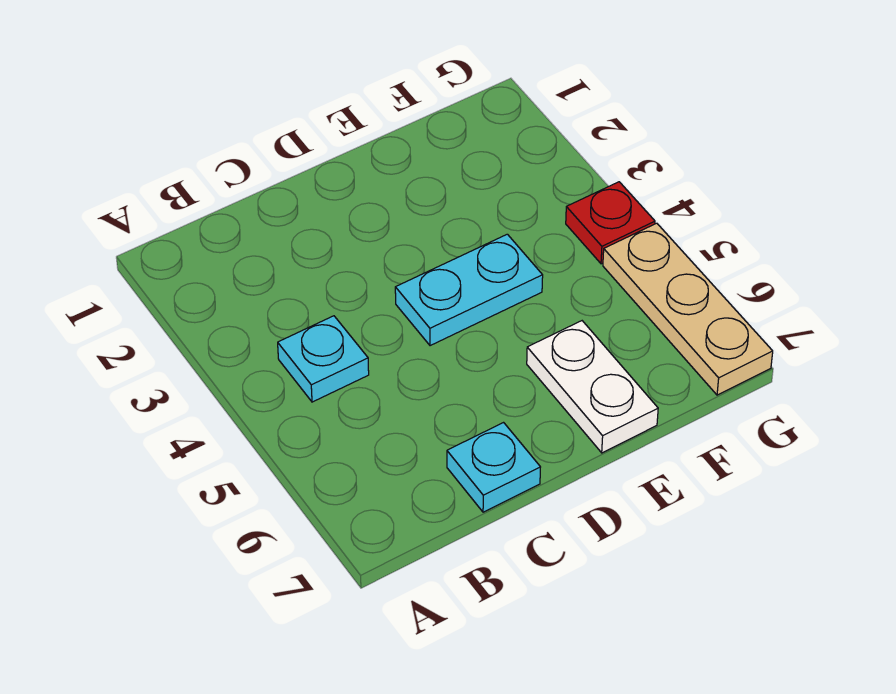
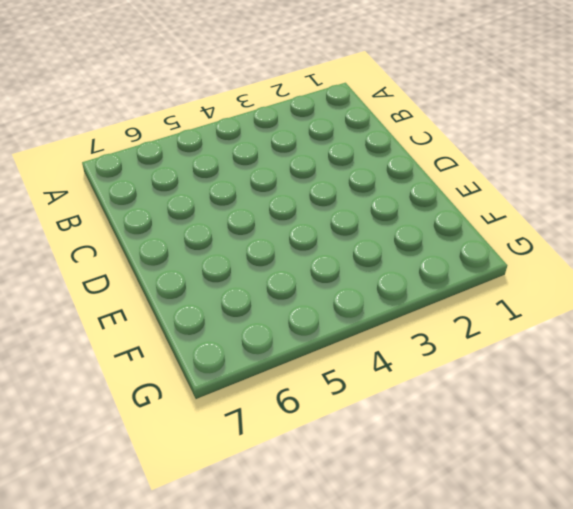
none -> cyan plate B4 level 1
none -> cyan plate C7 level 1

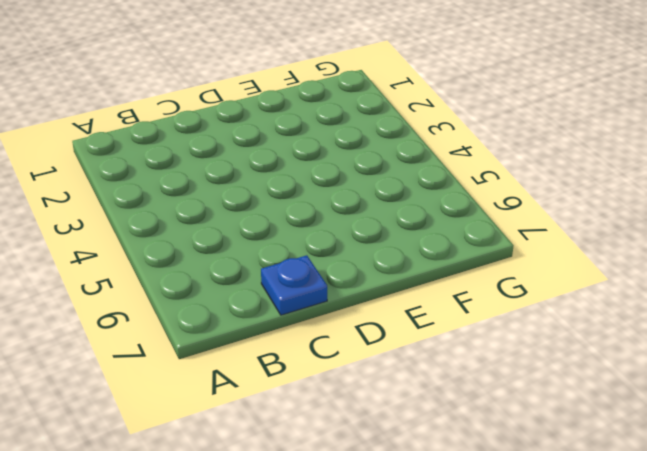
blue plate C7 level 1 -> cyan plate C7 level 1
none -> cyan plate B4 level 1
none -> cyan plate D4:E4 level 1

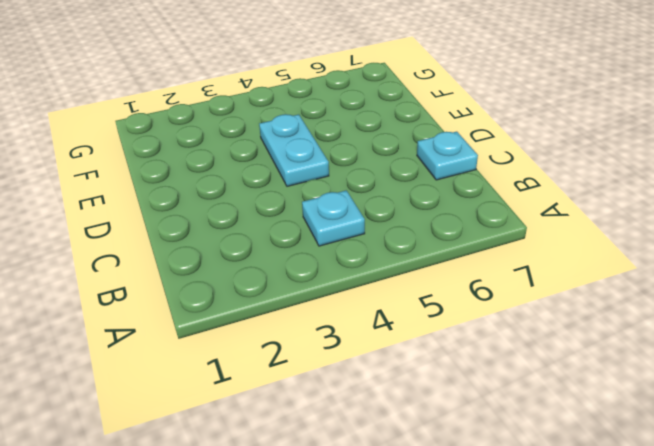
none -> white plate E6:E7 level 1
none -> red plate G4 level 1

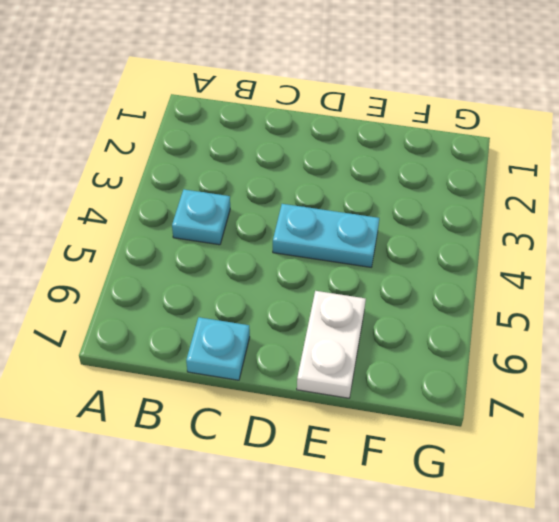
none -> red plate G4 level 1
none -> tan plate G5:G7 level 1

